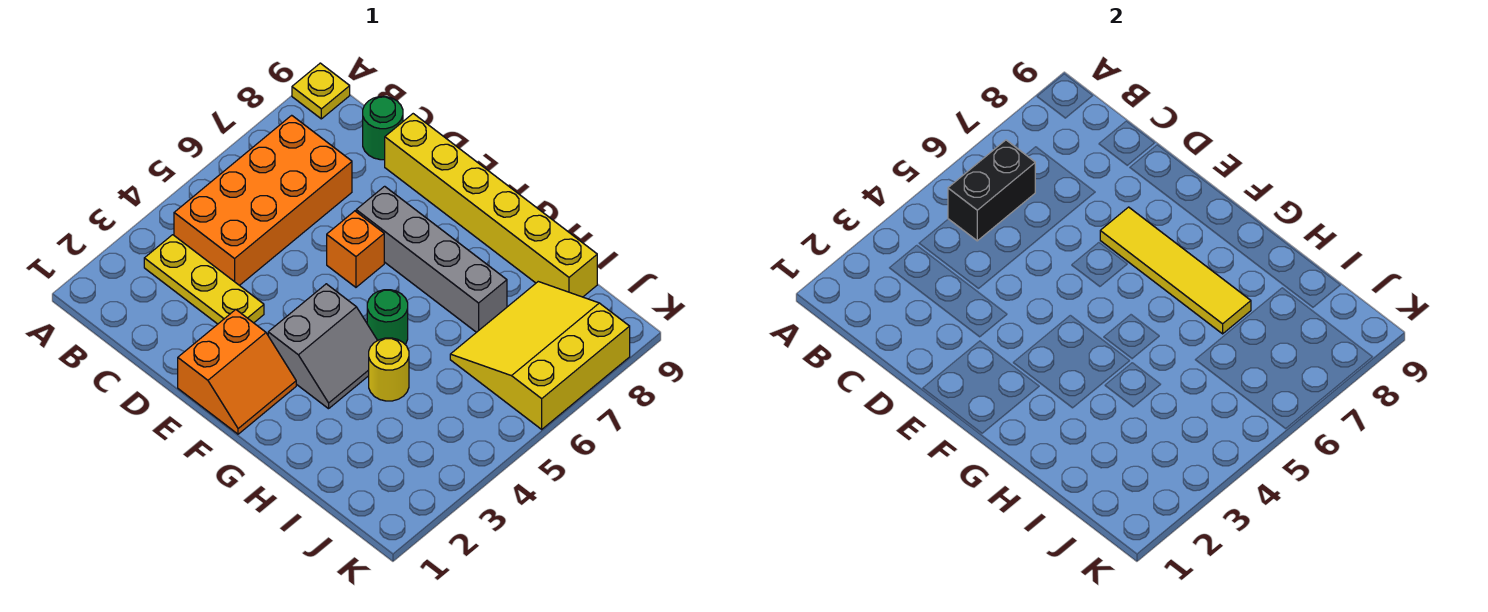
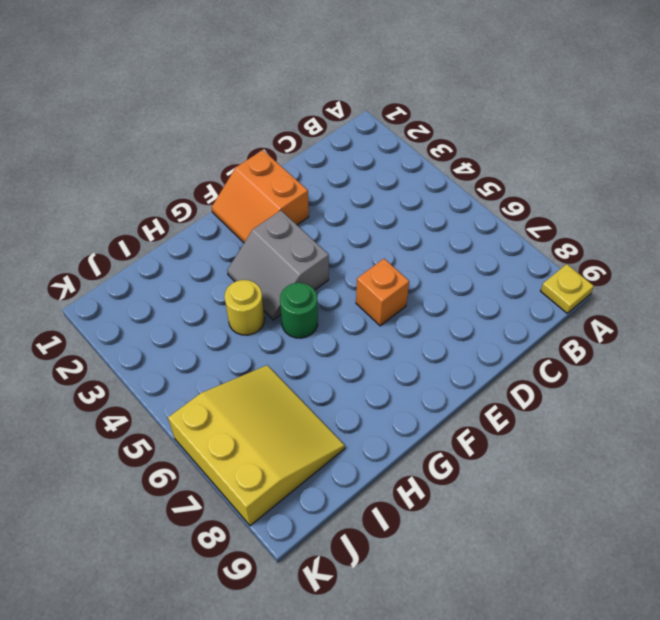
none -> yellow plate B3:D3 level 1
none -> orange brick B4:C7 level 1
none -> green round brick C9 level 1

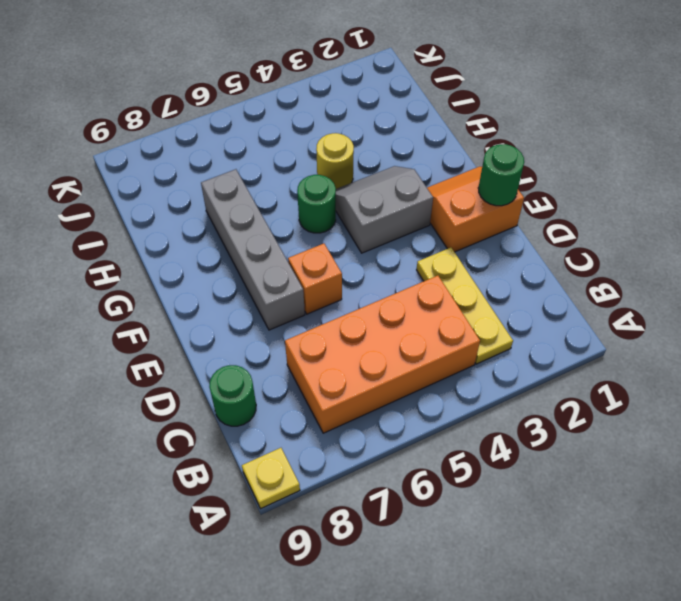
green round brick E1 level 2 -> none
none -> yellow brick D9:I9 level 1
none -> yellow slope I6:K8 level 1 top K
none -> black brick B5:B6 level 2

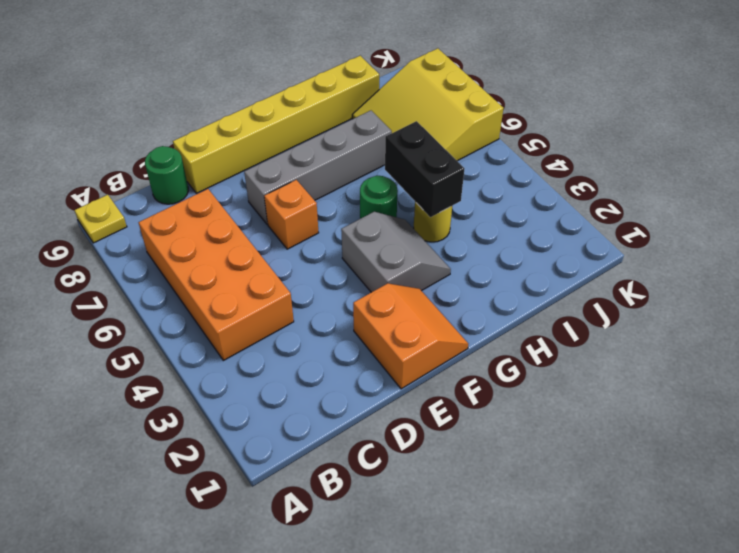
black brick H4:H5 level 2 -> black brick B5:B6 level 2
none -> yellow plate B3:D3 level 1
none -> yellow tile E7:H7 level 2

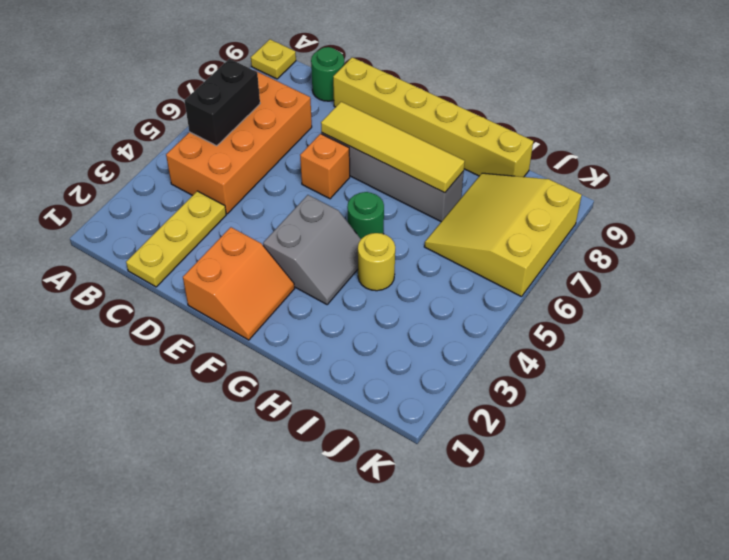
yellow plate C1:C3 level 1 -> yellow plate B3:D3 level 1

